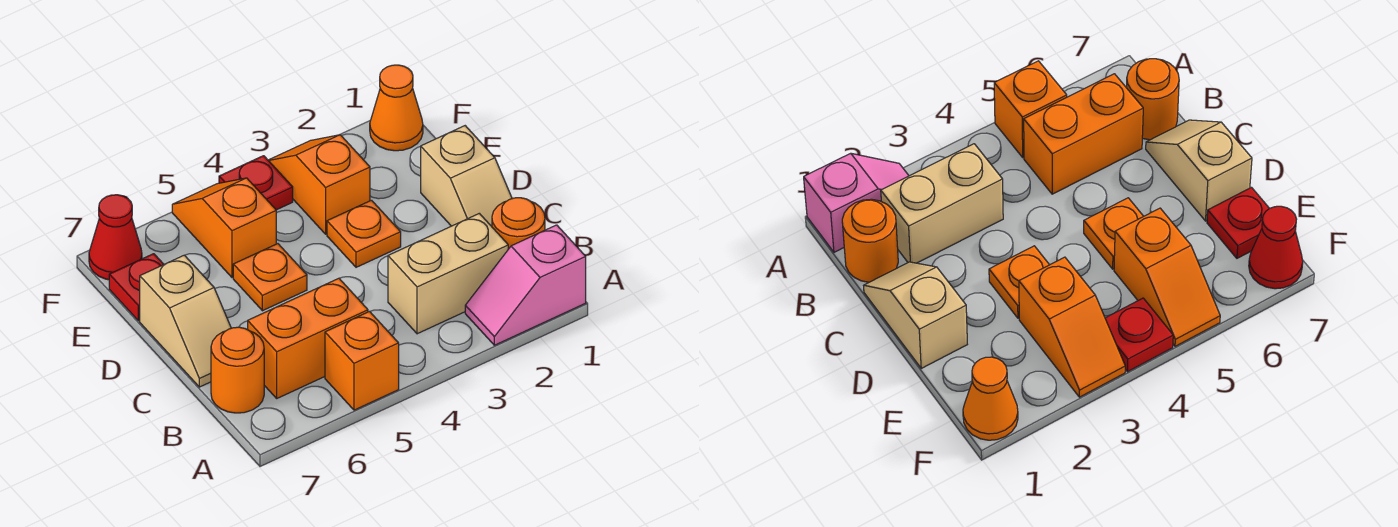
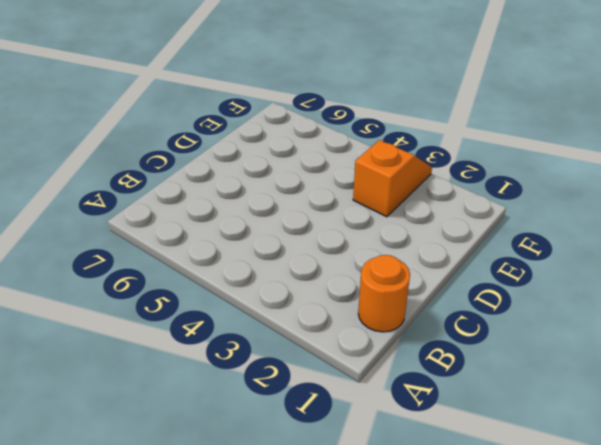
none -> pink slope A1:A2 level 1 top 1
none -> orange brick A5 level 1
none -> tan brick B2:B3 level 1

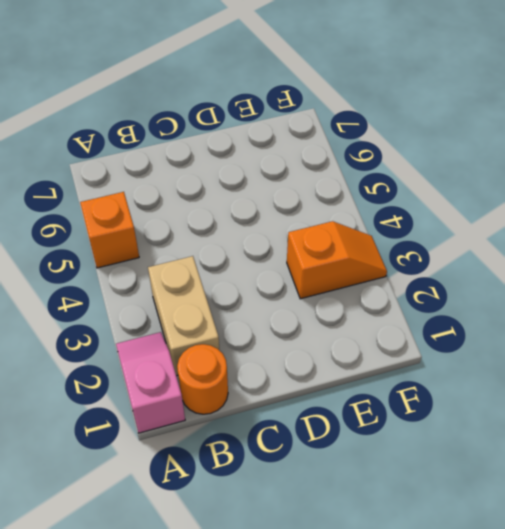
none -> orange brick B5:B6 level 1
none -> orange round brick B7 level 1
none -> tan slope C1:D1 level 1 top D

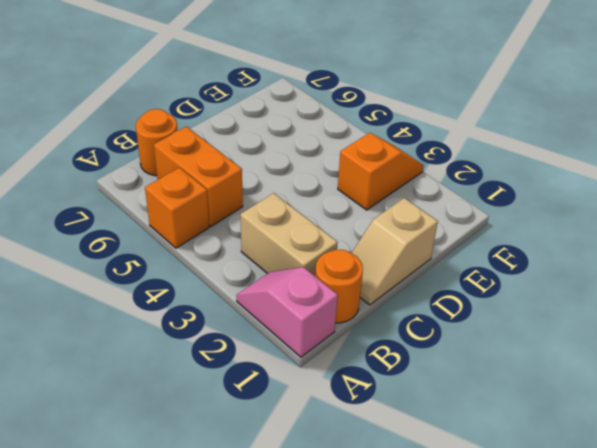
none -> tan slope C7:D7 level 1 top D
none -> orange plate D3 level 1
none -> orange plate D5 level 1

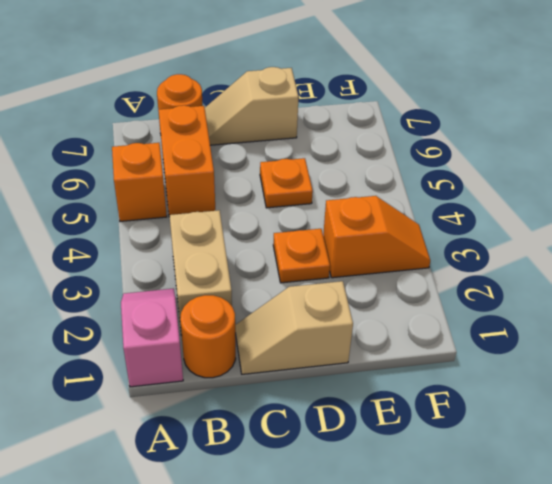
none -> orange slope E5:F5 level 1 top E
none -> red plate E7 level 1
none -> orange cone F1 level 1

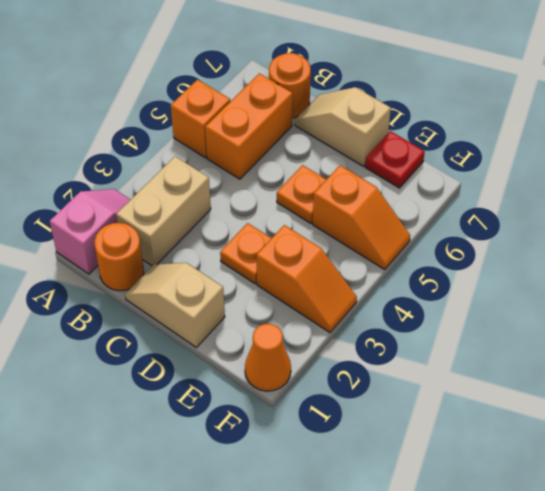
none -> red plate F4 level 1
none -> red cone F7 level 1

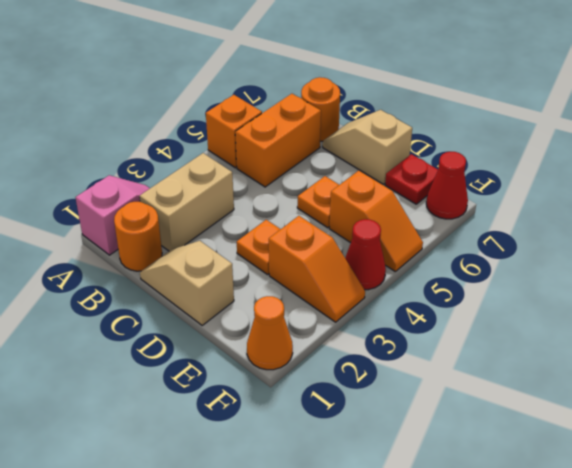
red cone F4 level 1 -> red plate F4 level 1

